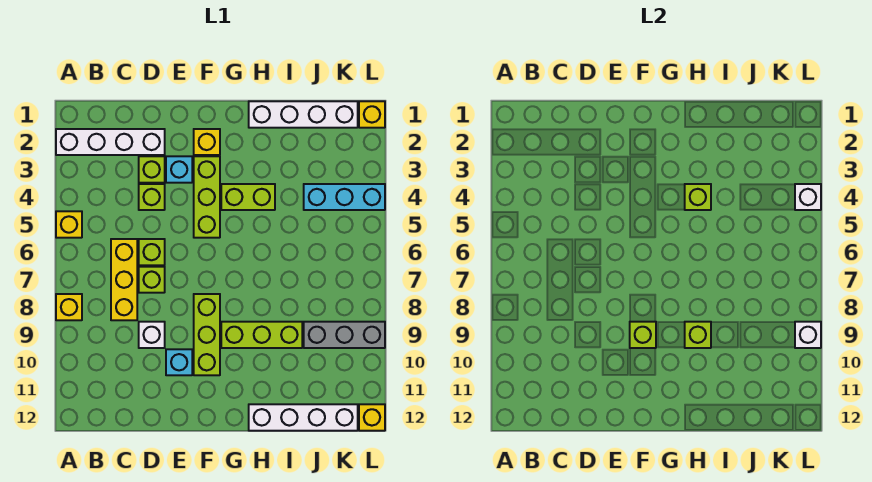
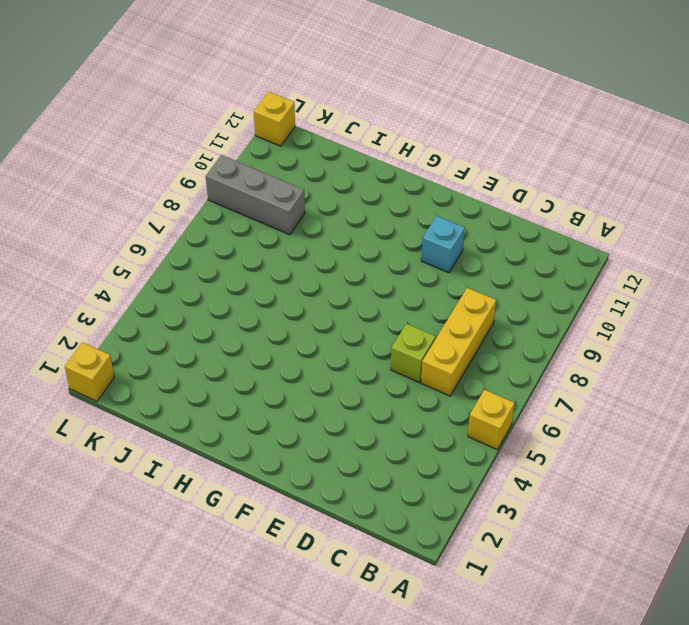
none -> white brick A2:D2 level 1
none -> yellow brick A8 level 1
none -> lime brick D3 level 1

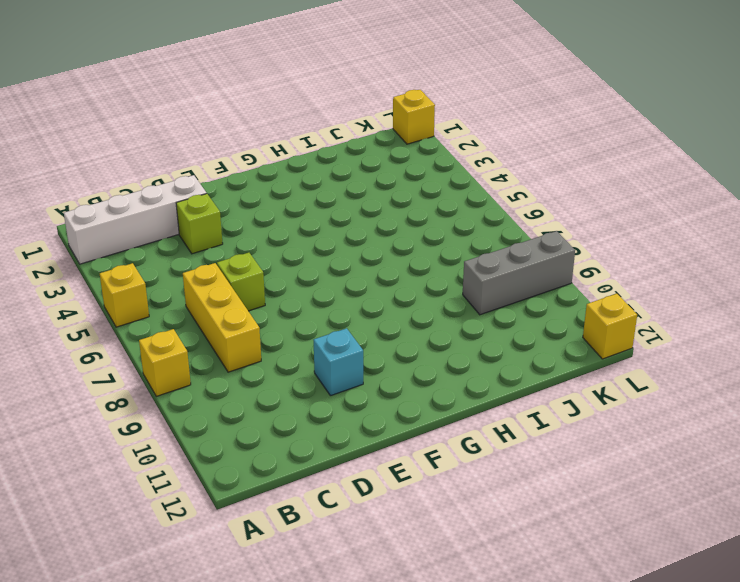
none -> lime brick D4 level 1
none -> lime brick D7 level 1
none -> white brick D9 level 1

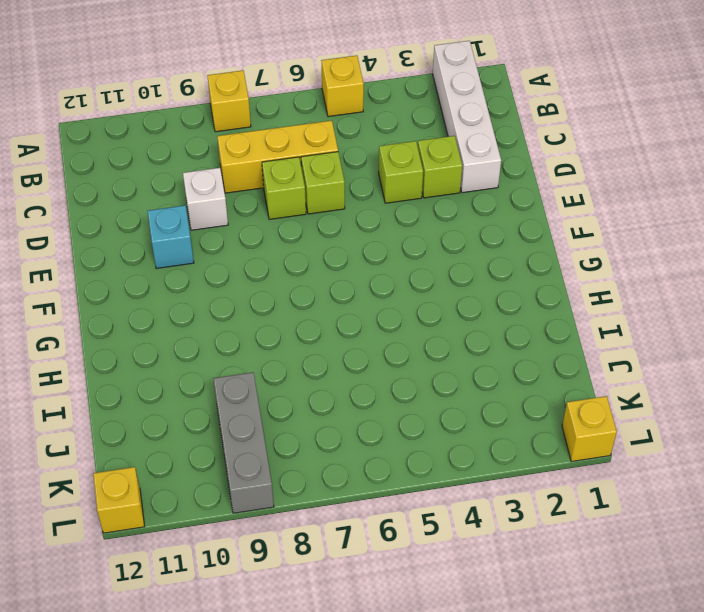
none -> cyan brick E3 level 1
none -> yellow brick F2 level 1
none -> lime brick F3:F5 level 1

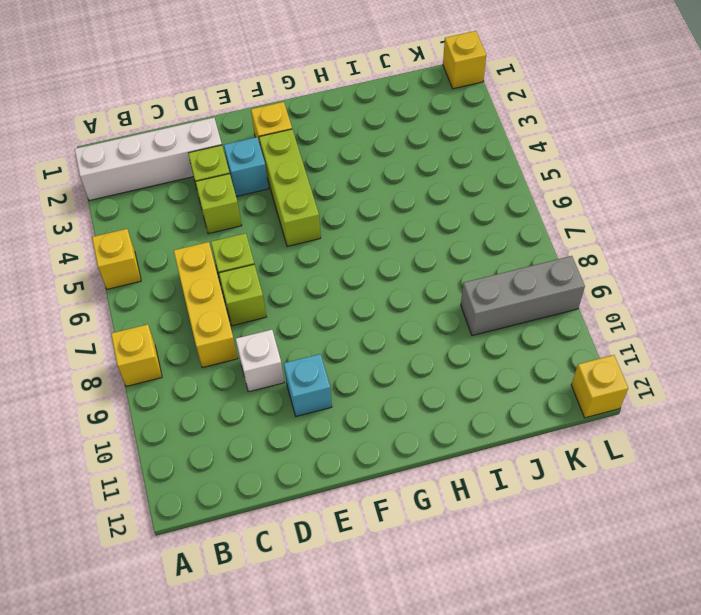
none -> lime brick F8:F10 level 1
none -> lime brick G4:H4 level 1
none -> lime brick G9:I9 level 1

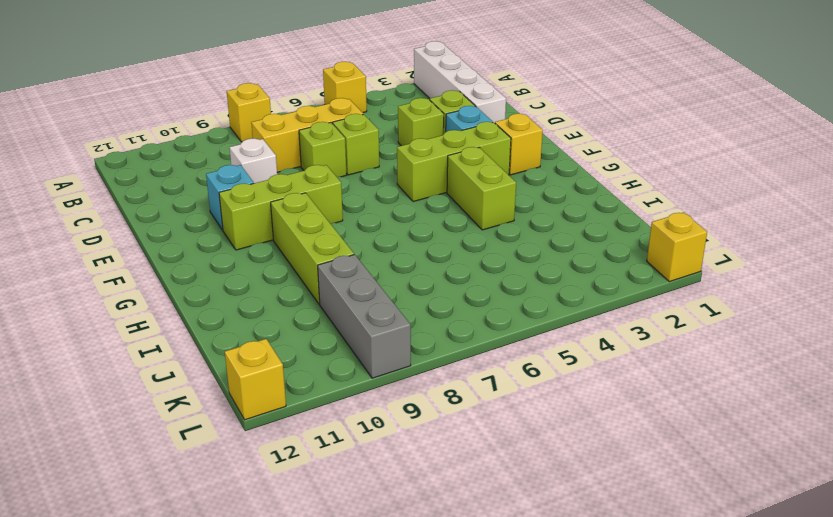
none -> white brick H1:K1 level 1
none -> white brick H12:K12 level 1
none -> cyan brick J4:L4 level 1

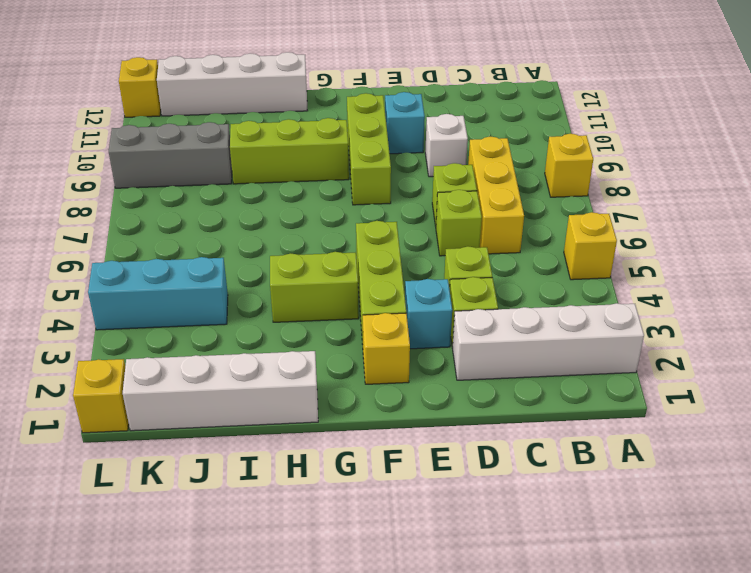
none -> lime brick F9 level 2
none -> lime brick H4 level 2
none -> lime brick H9 level 2

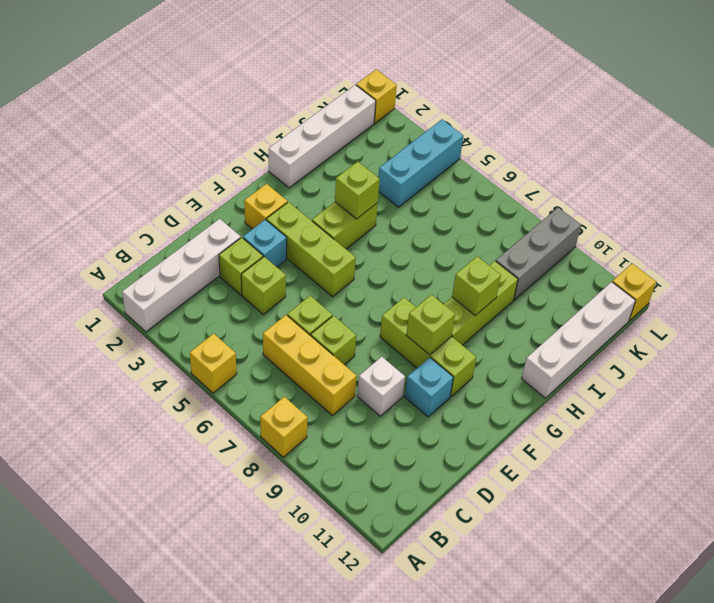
none -> white brick L4 level 2
none -> white brick L9 level 2

